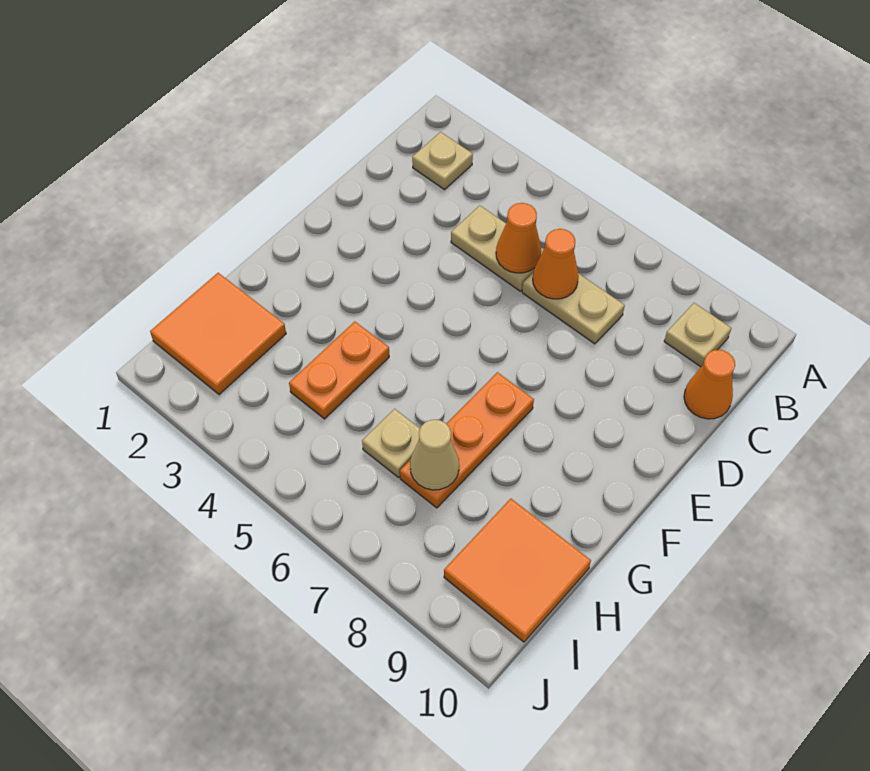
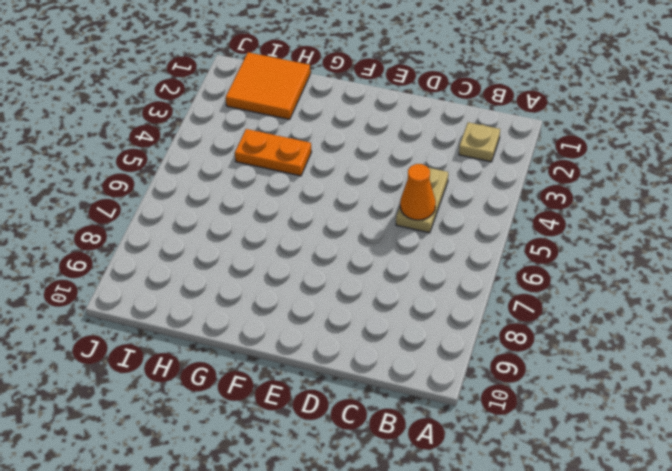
none -> tan plate B9 level 1
none -> tan plate C6:C7 level 1
none -> orange cone C10 level 1

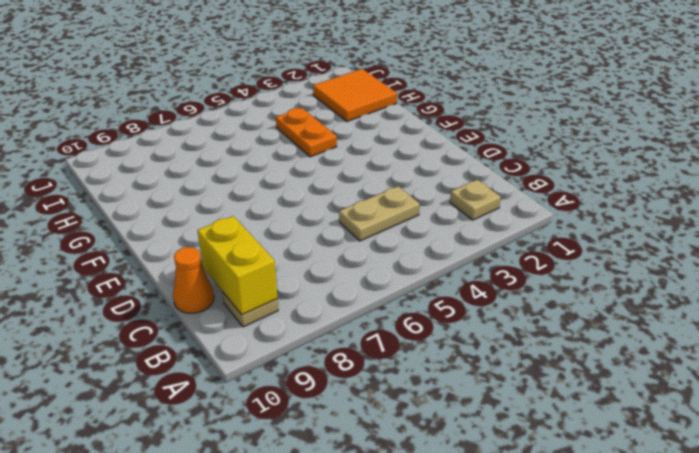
yellow brick B9:C9 level 2 -> none
none -> tan plate C6:C7 level 1
none -> orange plate F7:H7 level 1
none -> tan plate H6 level 1

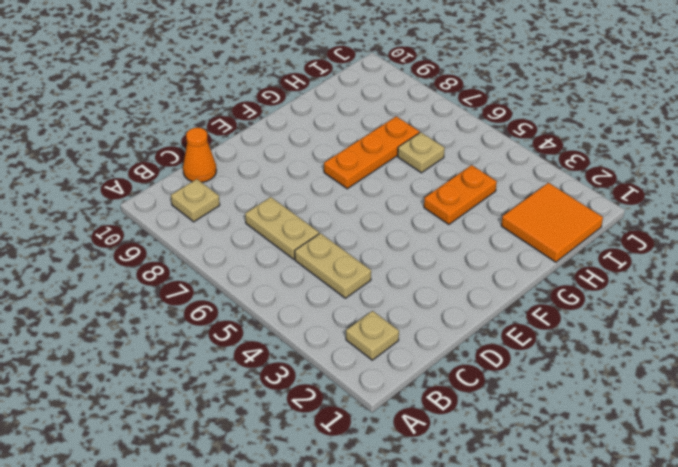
none -> orange tile H9:I10 level 1
none -> orange cone C5 level 2
none -> orange cone C6 level 2

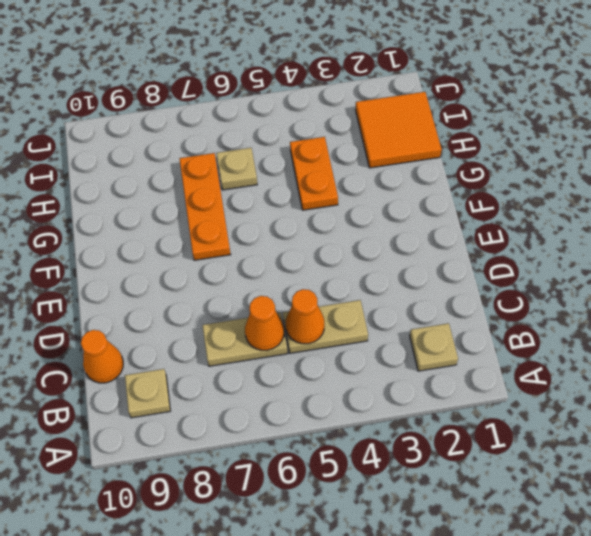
none -> orange tile H9:I10 level 1
none -> tan cone H7 level 2

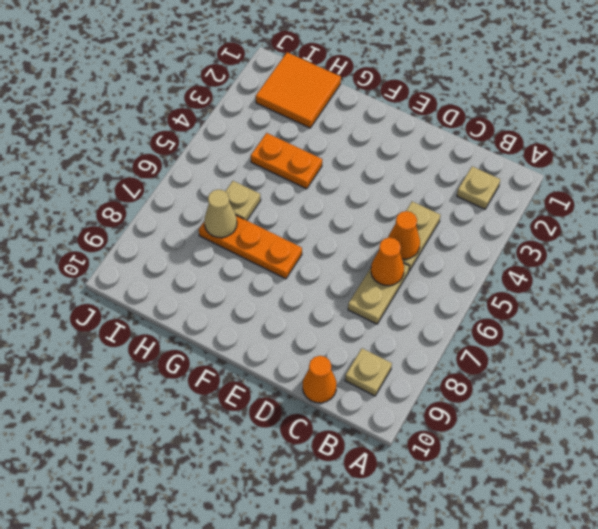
none -> orange tile H9:I10 level 1

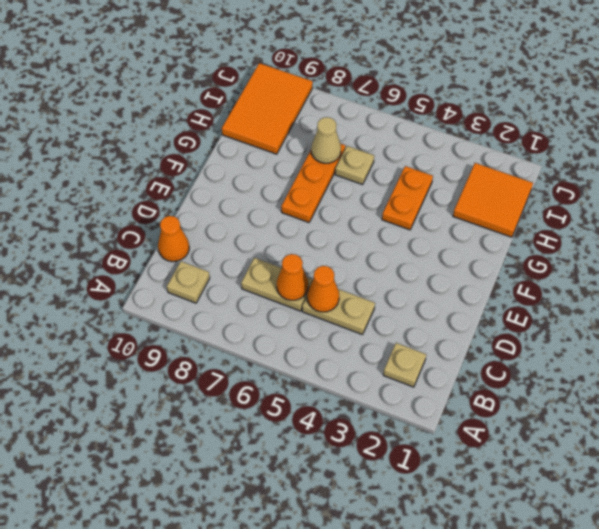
orange tile H9:J10 level 1 -> orange tile H9:I10 level 1

